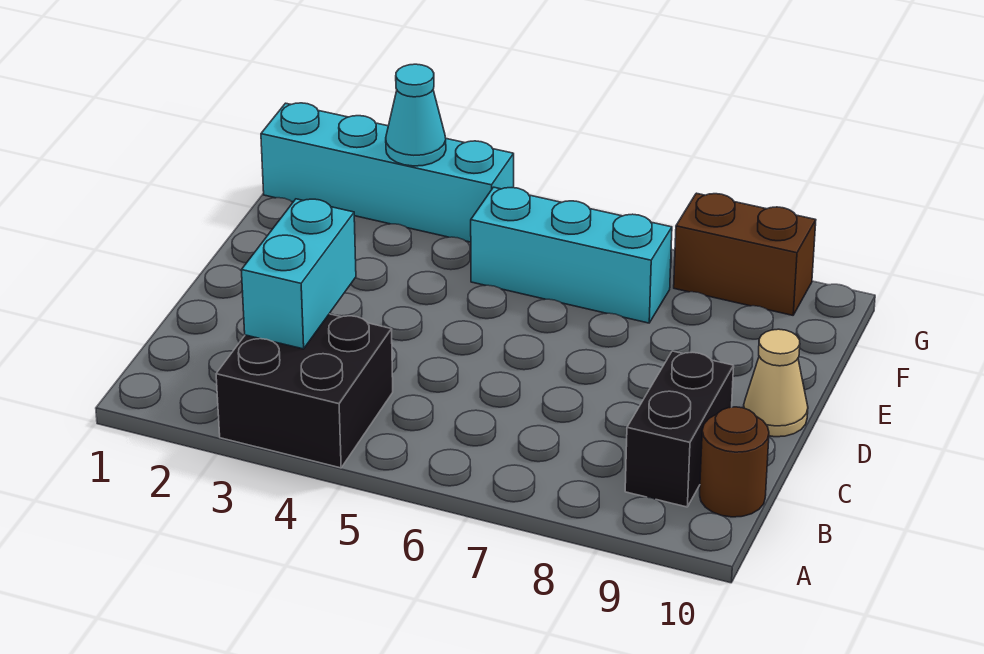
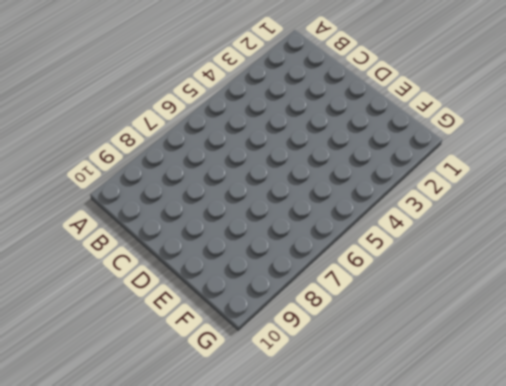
none -> black brick A3:B4 level 1
none -> black brick B9:C9 level 1

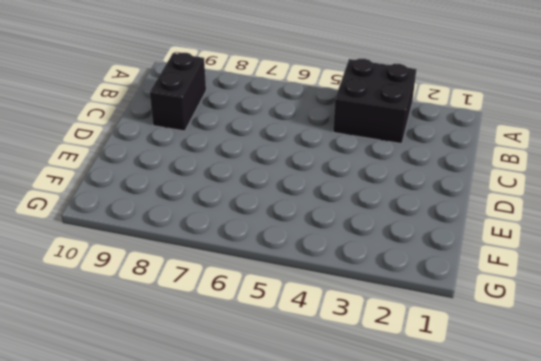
none -> brown round brick B10 level 1
none -> tan cone D10 level 1

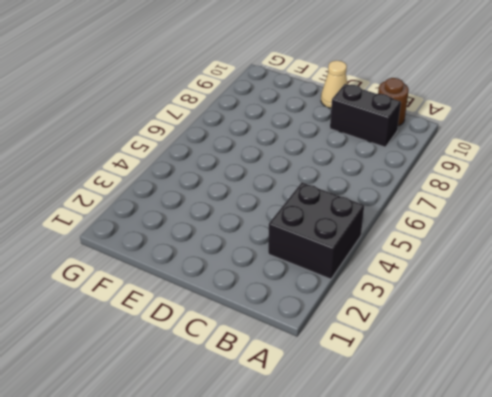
none -> cyan brick F5:F7 level 1
none -> cyan brick G1:G4 level 1

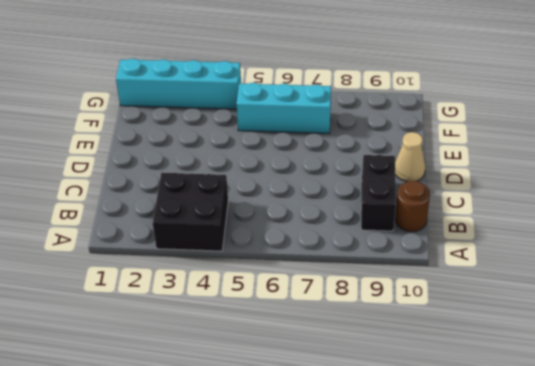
none -> brown brick G8:G9 level 1
none -> cyan brick B3:C3 level 2

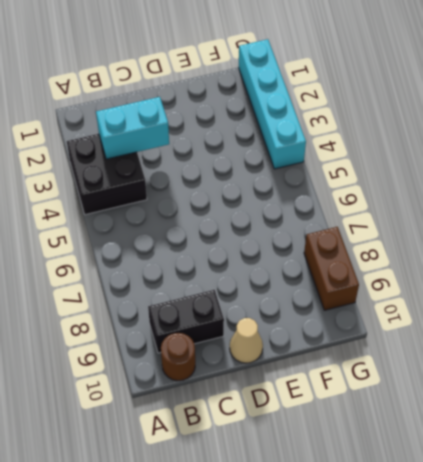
none -> cyan brick F5:F7 level 1
none -> cyan cone G3 level 2

